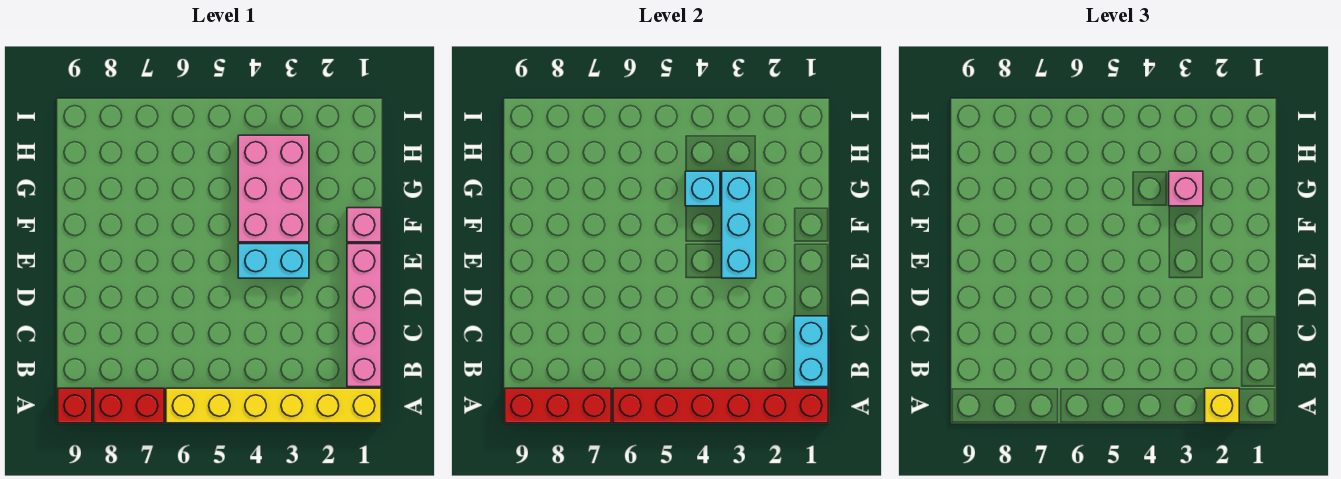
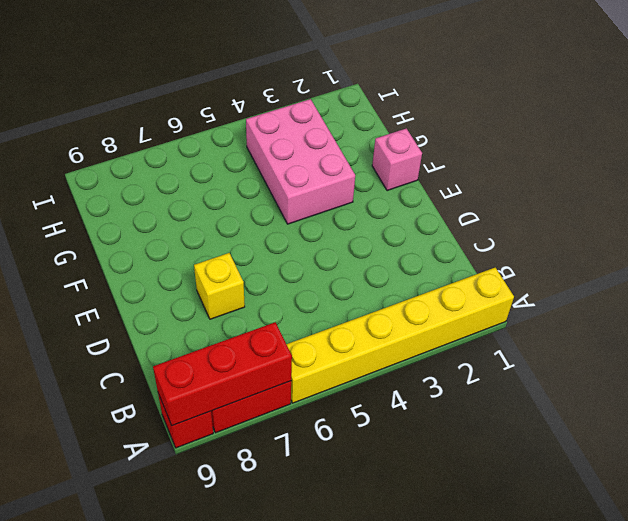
yellow brick D7 level 1 -> yellow brick A2 level 3
none -> pink brick B1:E1 level 1
none -> cyan brick E3:E4 level 1
none -> red brick A1:A6 level 2

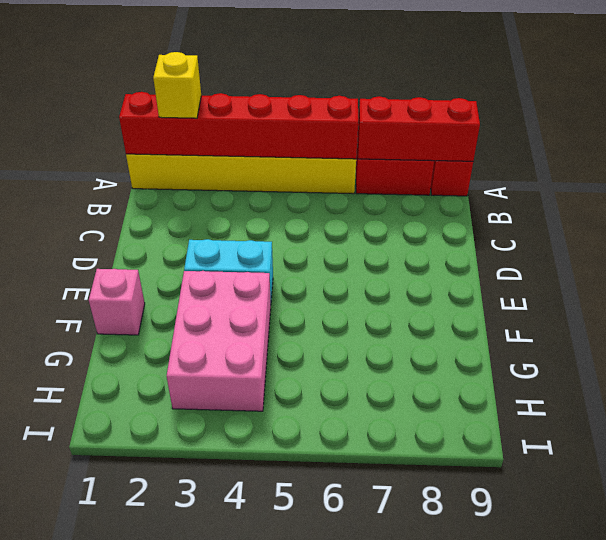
none -> pink brick B1:E1 level 1
none -> cyan brick B1:C1 level 2
none -> cyan brick E3:G3 level 2

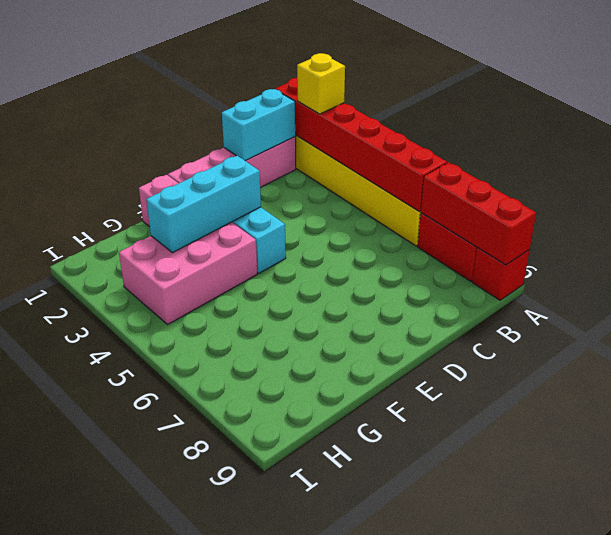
none -> cyan brick G4 level 2
none -> pink brick G3 level 3

